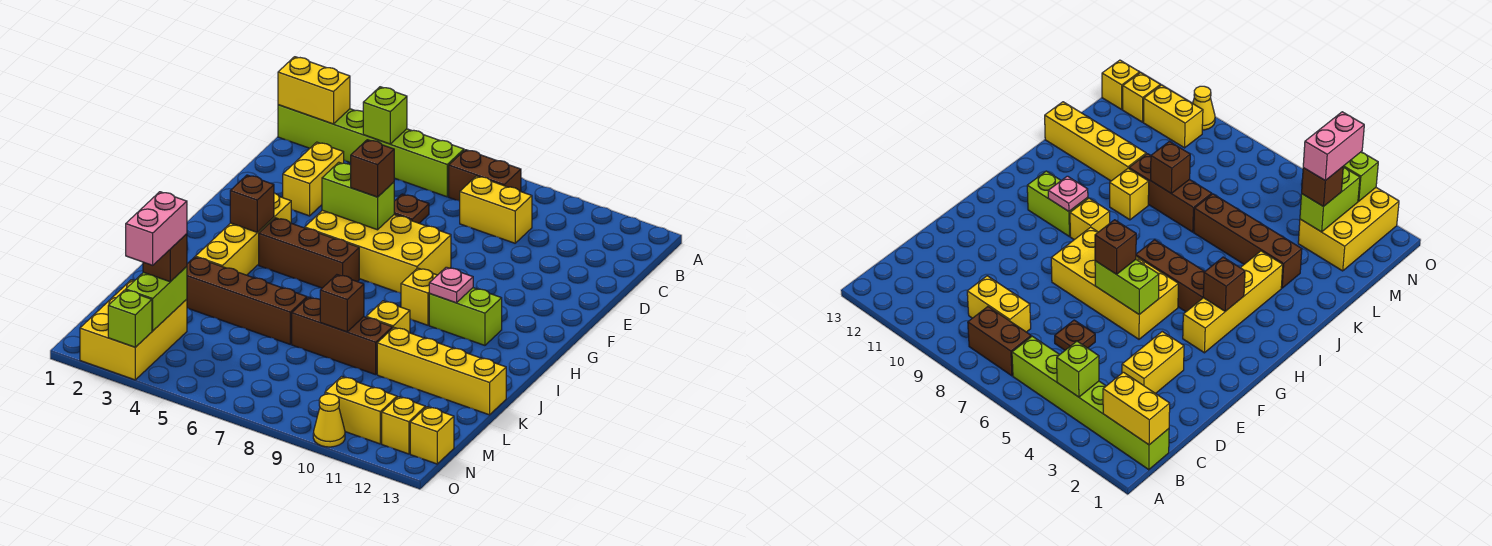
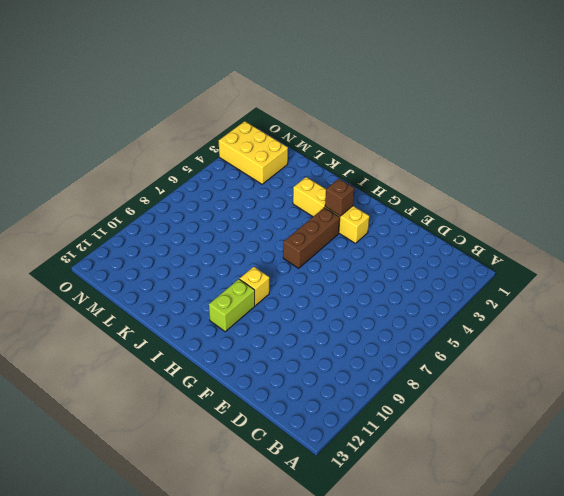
none -> lime brick B1:B6 level 1
none -> brown brick B7:B8 level 1
none -> yellow brick C8:C9 level 1
none -> yellow brick D3:E3 level 1

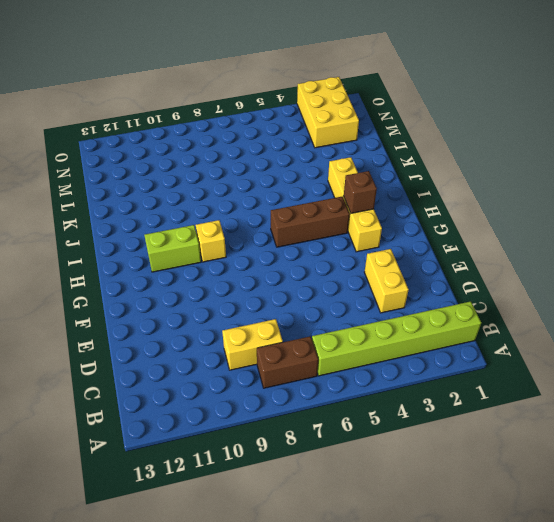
none -> brown plate D6 level 1
none -> yellow brick F5:G8 level 1
none -> yellow brick J9 level 1
none -> brown brick K3:K6 level 1

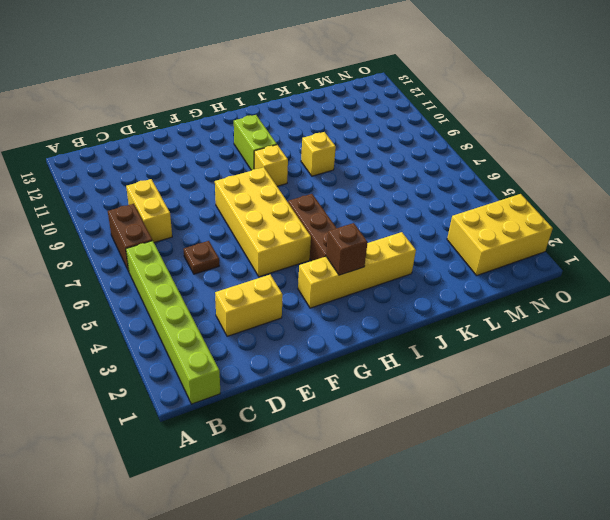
none -> brown brick K3:K6 level 1
none -> brown brick K7:K9 level 1
none -> yellow brick K10:K13 level 1
none -> yellow brick N10:N11 level 1

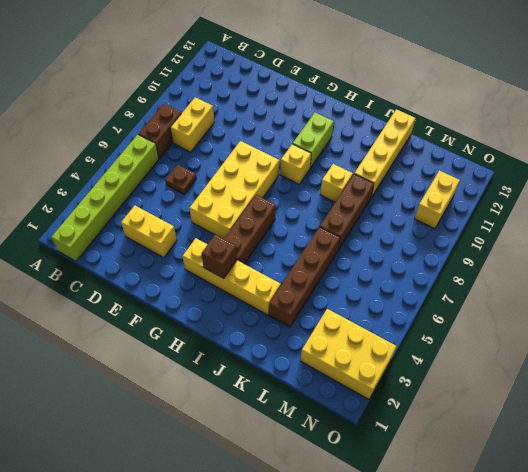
none -> yellow brick N12 level 1
none -> yellow brick N13 level 1
none -> yellow cone O10 level 1
none -> yellow brick B1:B2 level 2

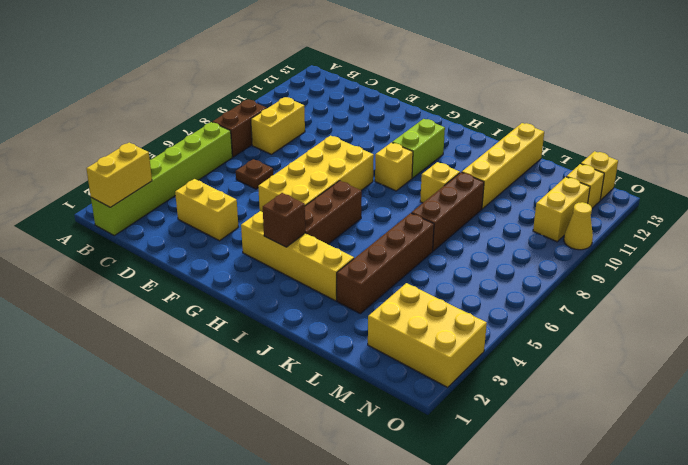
none -> lime brick B4 level 2
none -> lime brick F5:F6 level 2
none -> pink plate H10 level 2
none -> brown brick K8 level 2

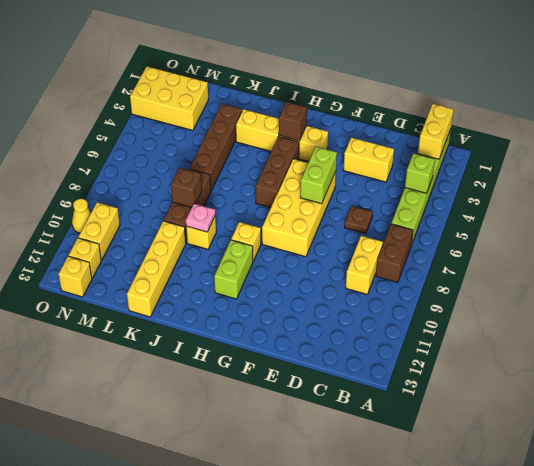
pink plate J9 level 2 -> pink plate H10 level 2
none -> lime brick M3:N3 level 2
none -> lime brick O3 level 2
none -> brown brick F6 level 3
none -> brown brick M3 level 3

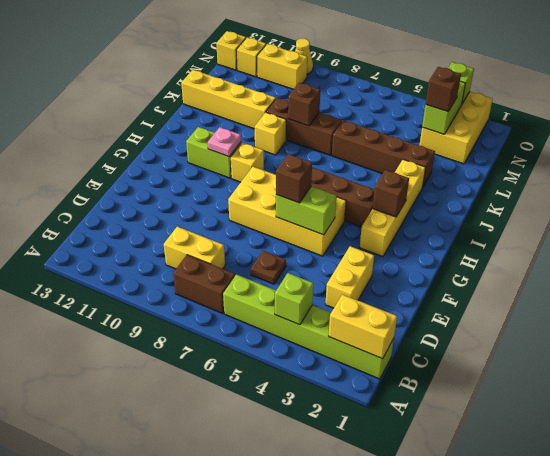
none -> pink brick M3:N3 level 4

